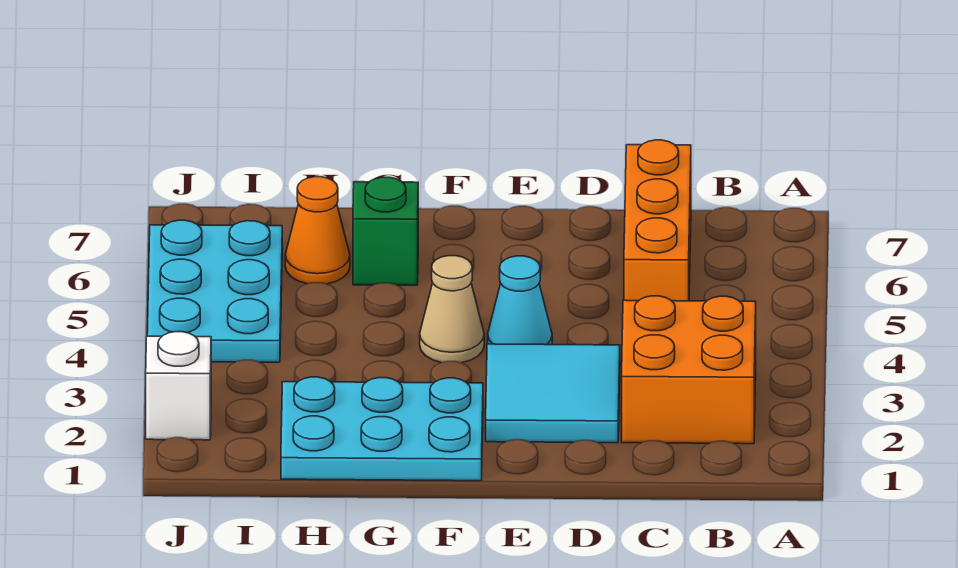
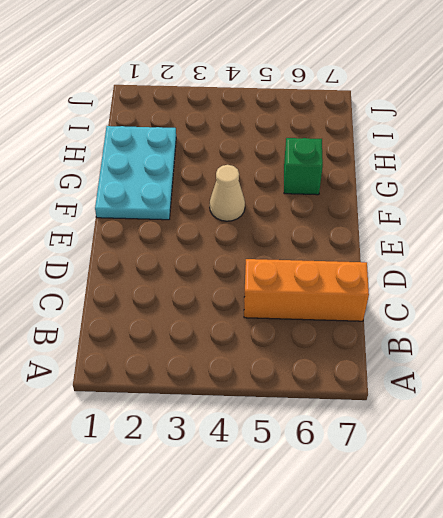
none -> orange brick B2:C3 level 1
none -> cyan tile D2:E3 level 1

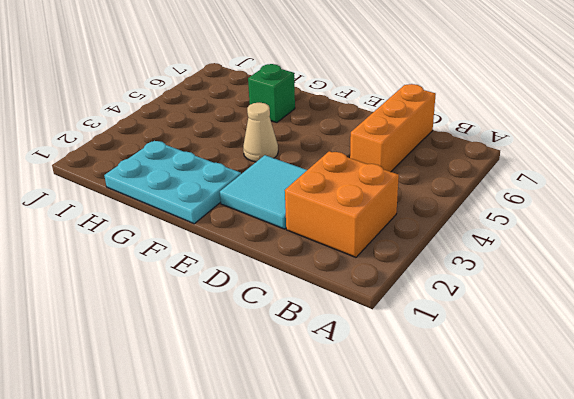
none -> cyan cone E4 level 1
none -> orange cone H6 level 1

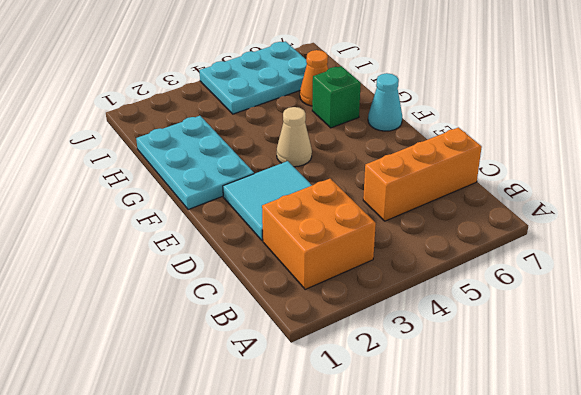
cyan cone F7 level 1 -> cyan cone E4 level 1
none -> white brick J2 level 1

